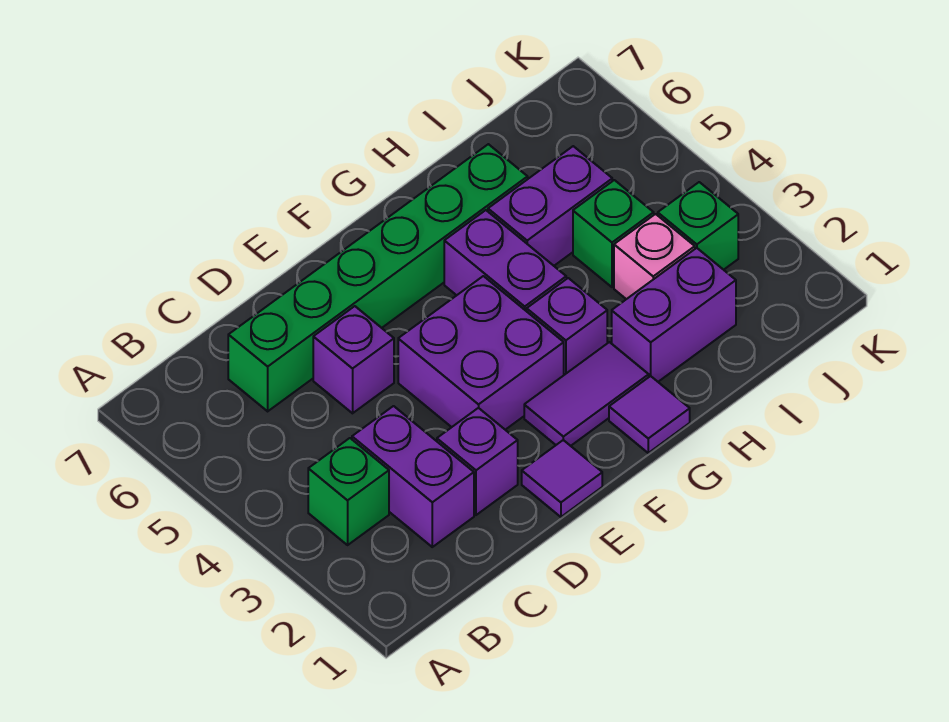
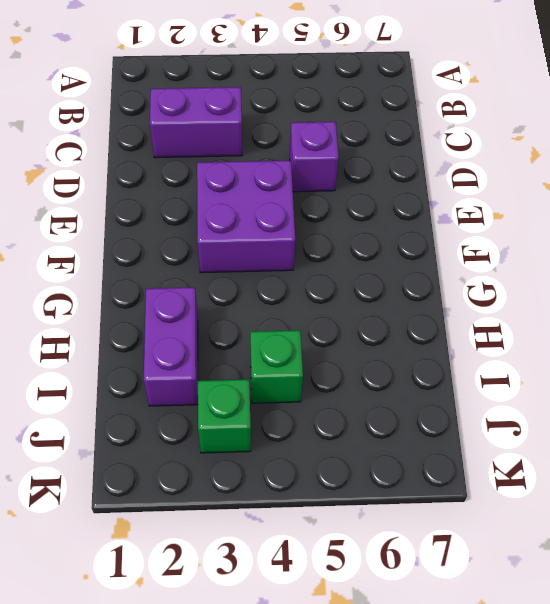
none -> green brick B3 level 1
none -> green brick C6:H6 level 1
none -> purple brick D2 level 1

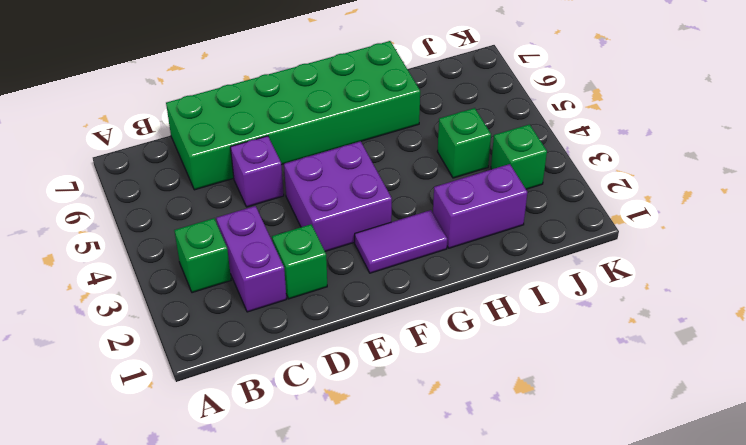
green brick C6:H7 level 1 -> green brick C6:H6 level 1
green brick D2 level 1 -> purple brick D2 level 1
none -> purple tile E1 level 1
none -> purple tile G1 level 1
none -> purple brick G3 level 1

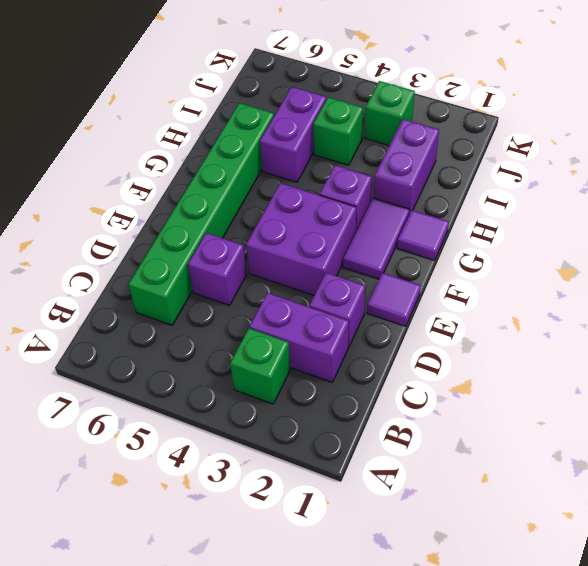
none -> purple brick G4:G5 level 1
none -> pink brick I3 level 1

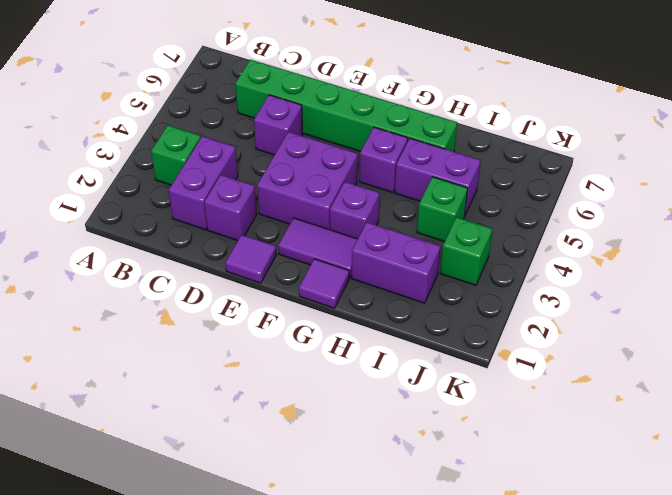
purple brick G5 level 1 -> purple brick G4:G5 level 1
none -> pink brick I3 level 1

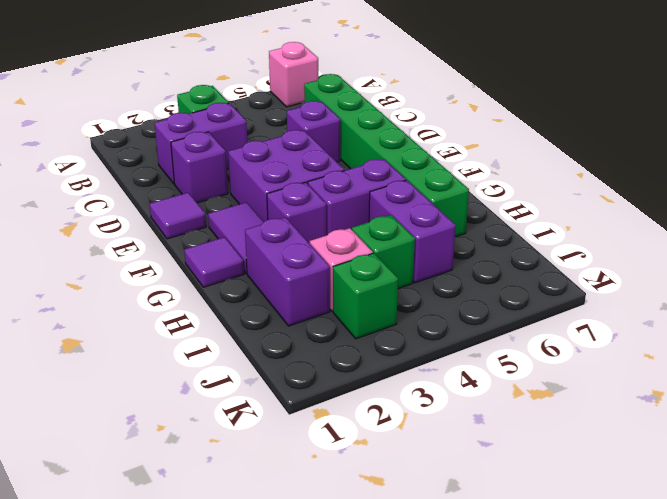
pink brick A6 level 1 -> none

